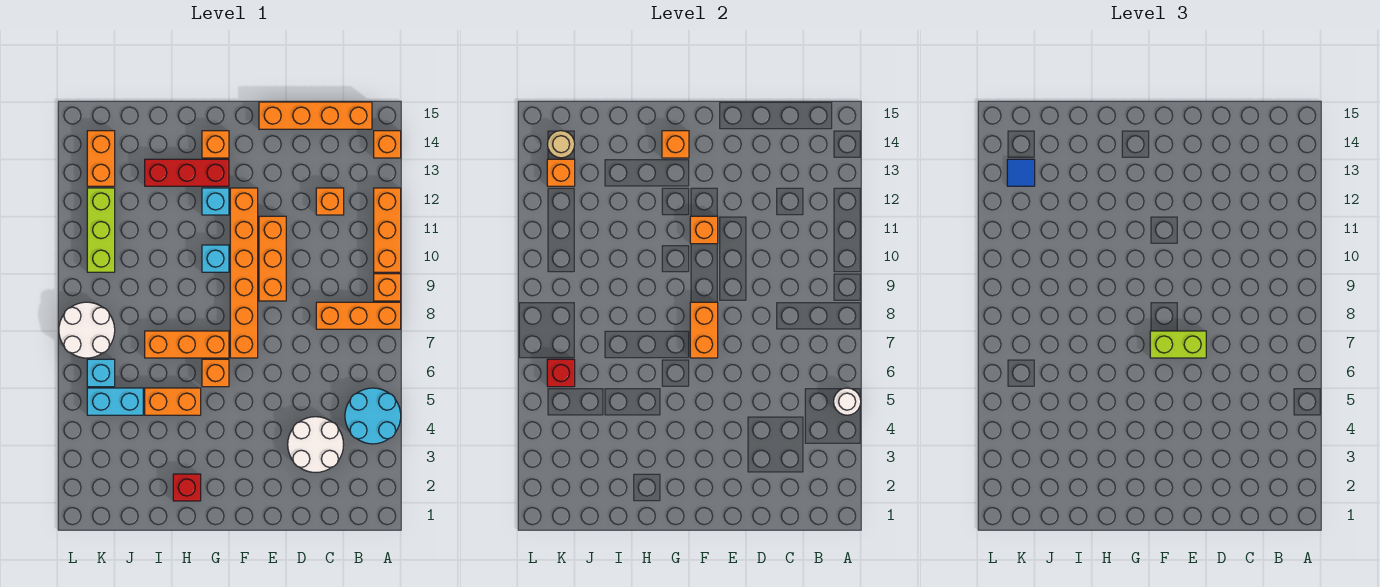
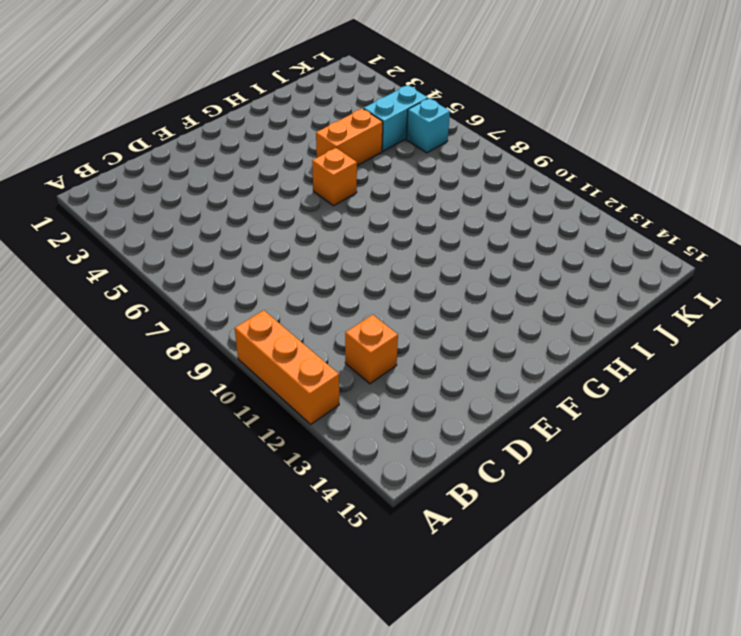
none -> cyan round brick A4:B5 level 1
none -> orange brick A8:C8 level 1
none -> orange brick A9 level 1
none -> orange brick A14 level 1

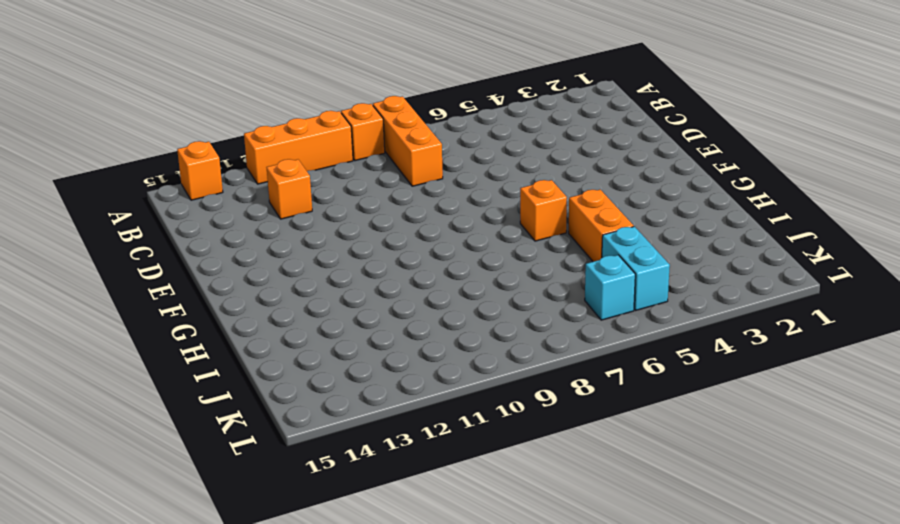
none -> cyan round brick A4:B5 level 1
none -> orange brick B15:E15 level 1
none -> white round brick C3:D4 level 1
none -> orange brick E9:E11 level 1

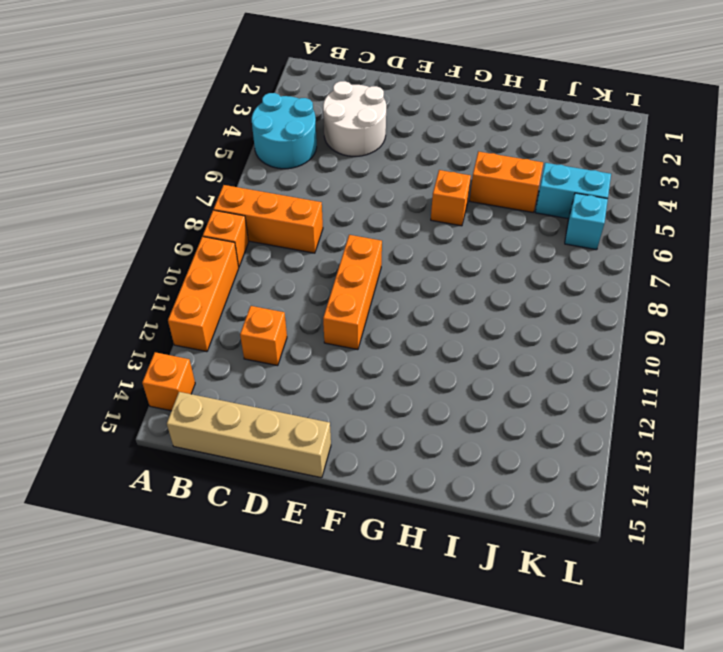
tan brick B15:E15 level 1 -> orange brick B15:E15 level 1
none -> orange brick F7:F12 level 1
none -> orange brick G7:I7 level 1
none -> cyan brick G10 level 1
none -> cyan brick G12 level 1

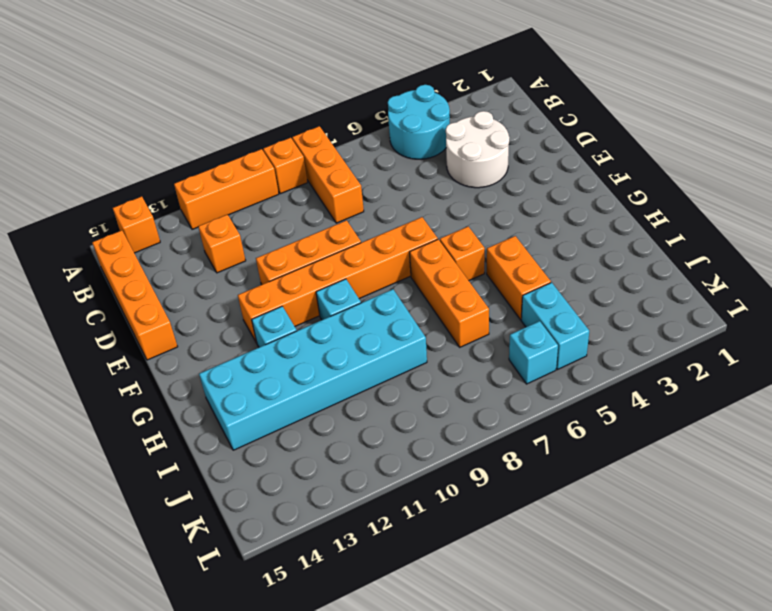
cyan brick H9:I14 level 1 -> red brick G13:I13 level 1
none -> orange brick G14 level 1
none -> red brick H2 level 1
none -> white round brick K7:L8 level 1
none -> lime brick K10:K12 level 1

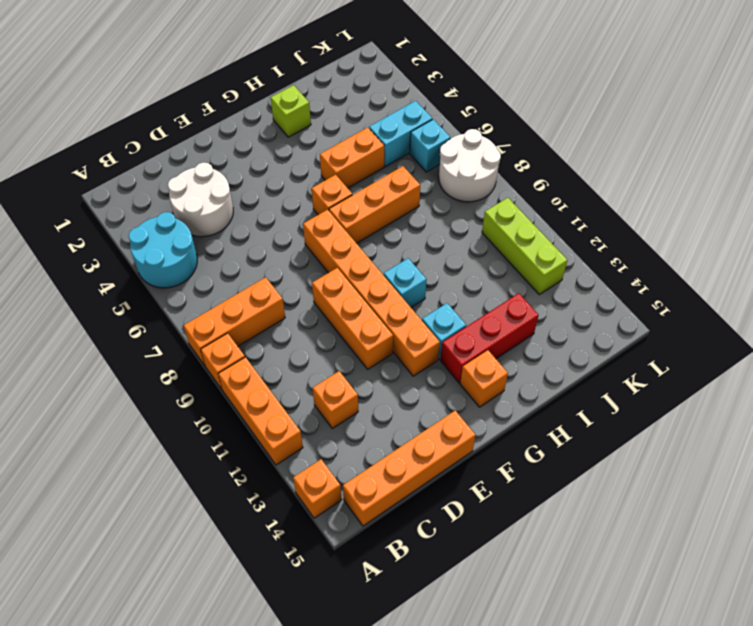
lime brick H2 level 1 -> red brick H2 level 1
none -> orange brick K13:K14 level 1
none -> white round brick A5 level 2
none -> orange brick F7:F8 level 2
none -> orange brick F11 level 2

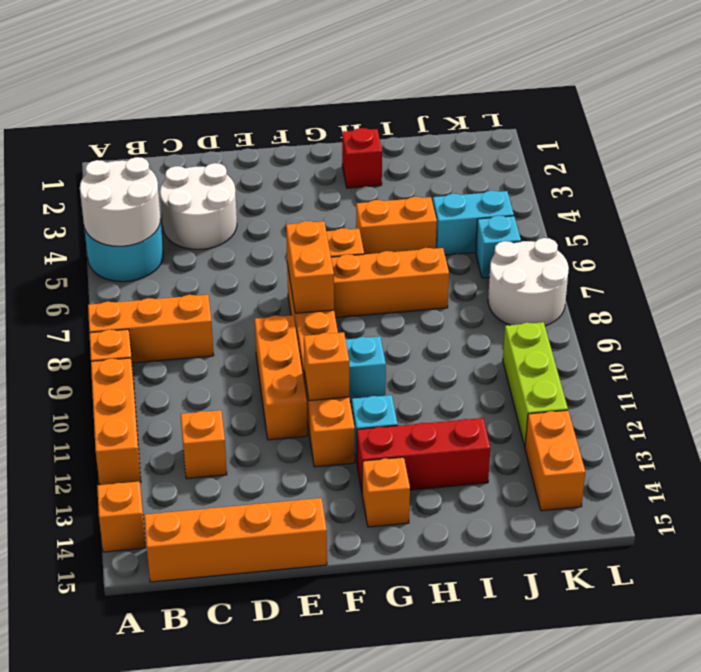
white round brick A4:B5 level 2 -> white round brick A5 level 2
none -> orange brick G14 level 2
none -> red brick K6 level 2
none -> orange brick K13 level 2
none -> tan round brick K14 level 2

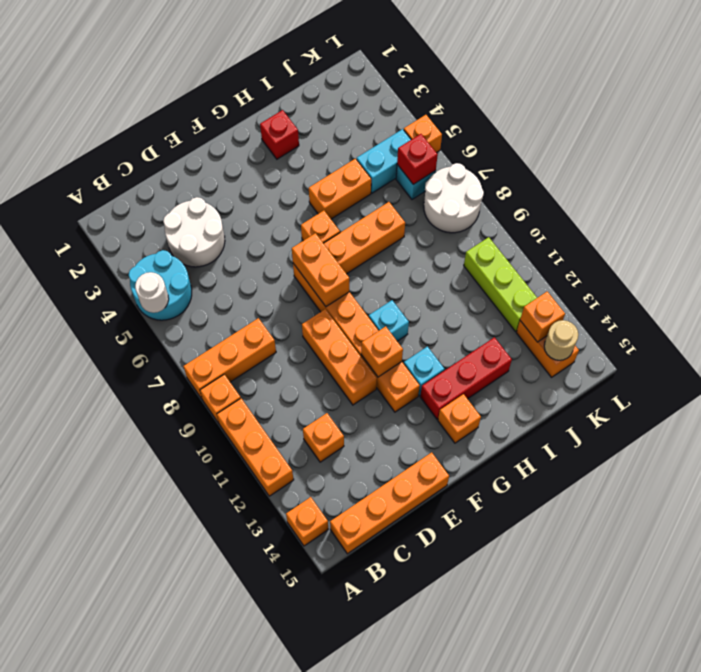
orange brick L5 level 1 -> orange brick G14 level 2
none -> lime brick E7:F7 level 3
none -> blue tile K13 level 3

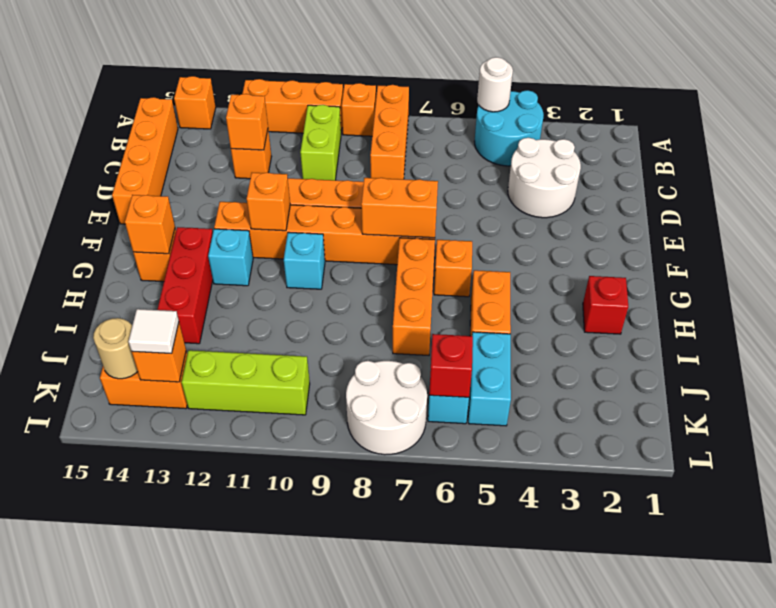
lime brick B10:C10 level 1 -> lime brick E7:F7 level 3
orange brick C12 level 2 -> none
white tile K13 level 3 -> blue tile K13 level 3

